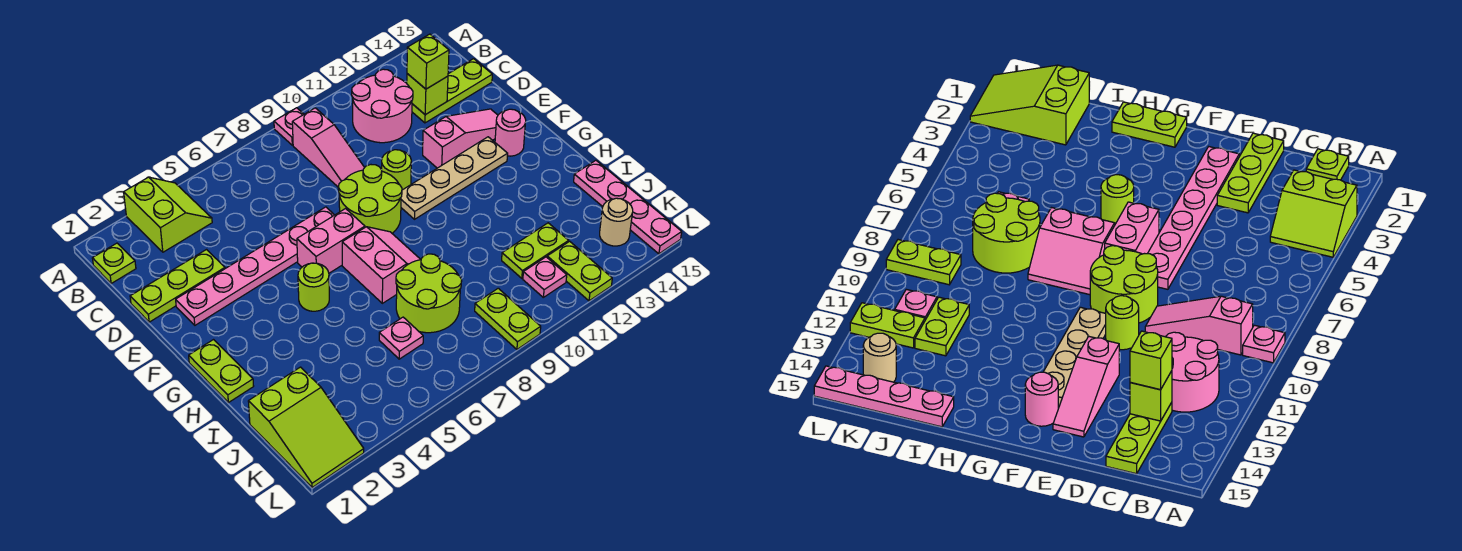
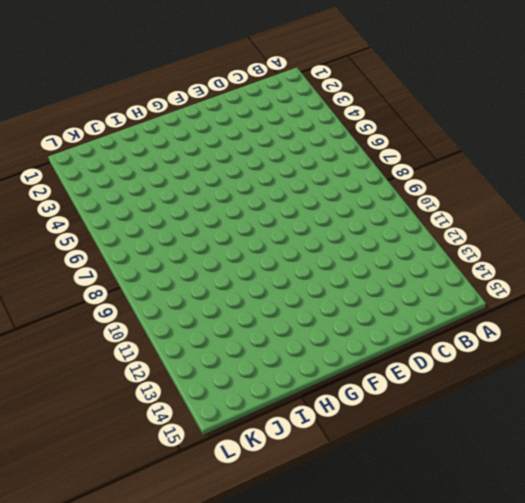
none -> lime slope A3:B4 level 1 top 3
none -> pink plate A9 level 1
none -> lime plate B1 level 1

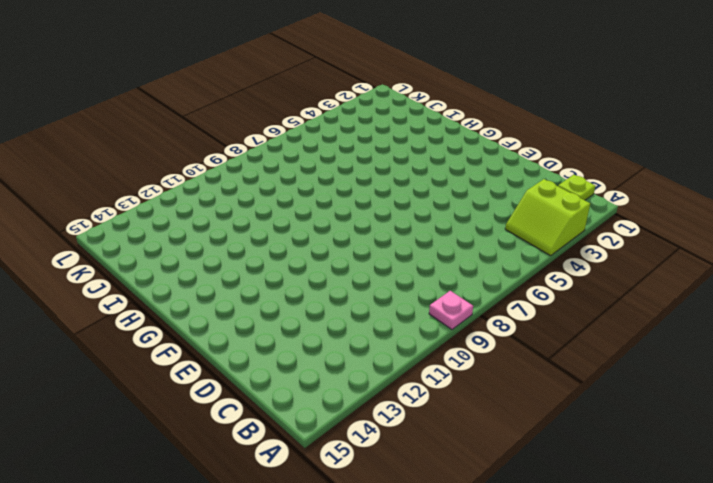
none -> pink slope B9:D9 level 1 top B
none -> pink round brick B11:C12 level 1
none -> lime plate C13:C15 level 1

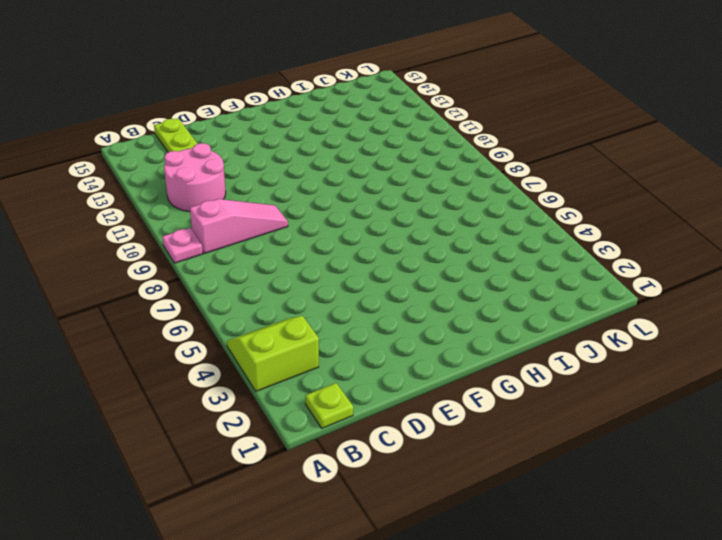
none -> lime plate D1:D3 level 1
none -> pink plate E2:E7 level 1
none -> lime round brick E8:F9 level 1

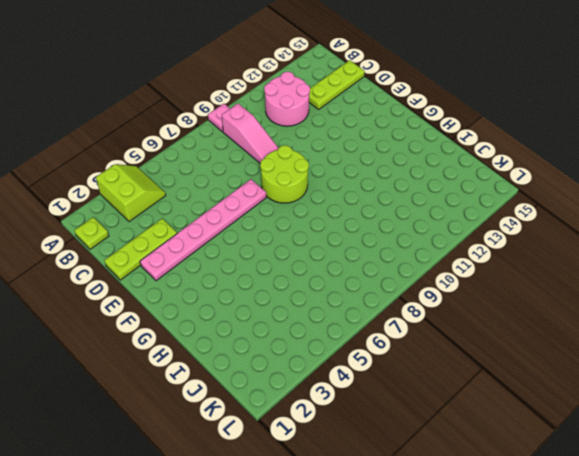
none -> lime round brick E10 level 1
none -> pink slope E12:E14 level 1 top 12
none -> pink brick F6:F7 level 1

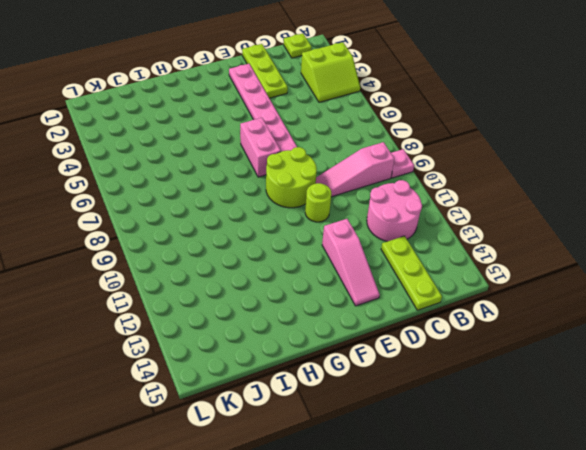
none -> tan plate F10:F13 level 1
none -> pink round brick F14 level 1
none -> lime plate G1:H1 level 1

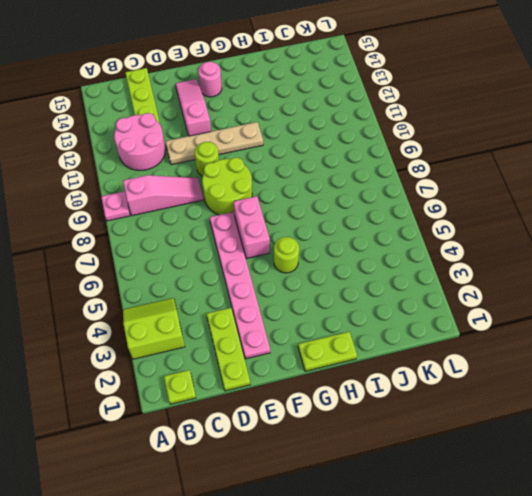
tan plate D11:G11 level 1 -> tan plate F10:F13 level 1
none -> pink slope G7:H8 level 1 top 7
none -> lime round brick I7:J8 level 1
none -> pink plate I15:L15 level 1

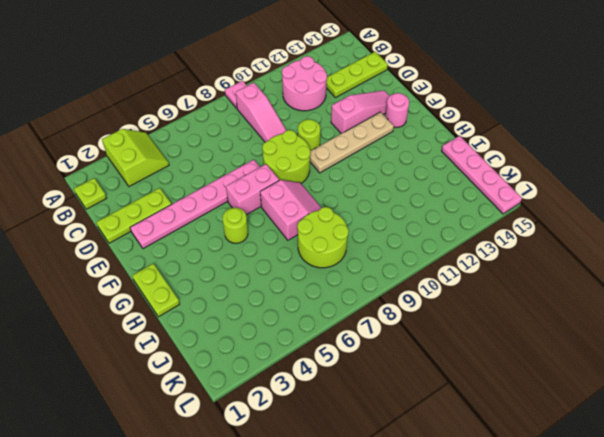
none -> lime slope J1:L2 level 1 top J
none -> pink plate J6 level 1
none -> lime plate J11:J12 level 1

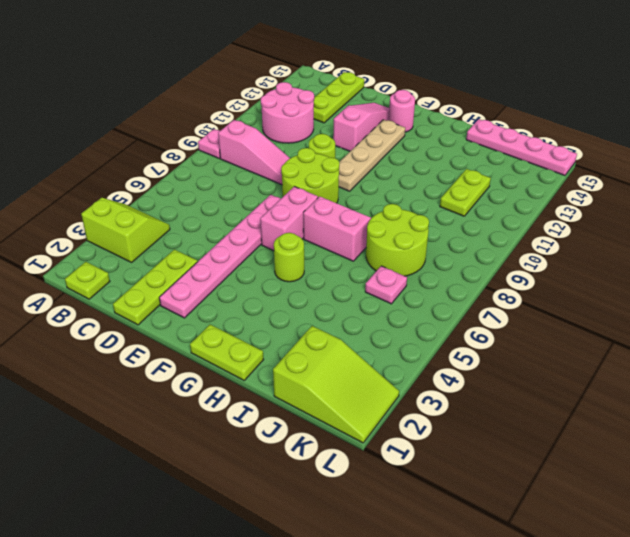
none -> lime plate K9:L9 level 1
none -> pink plate K11 level 1
none -> lime plate K12:L12 level 1

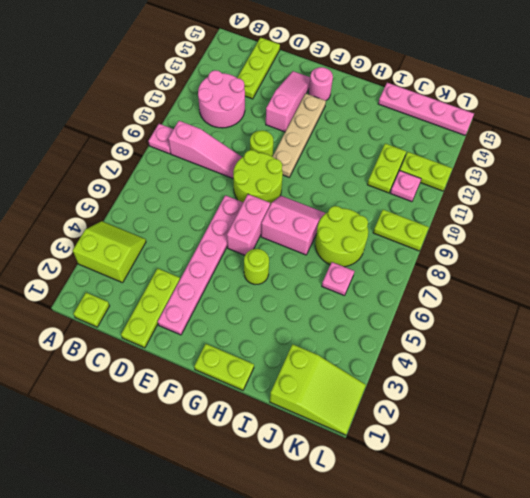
none -> tan round brick K14 level 1
none -> lime brick C13 level 2
none -> lime brick C13 level 3

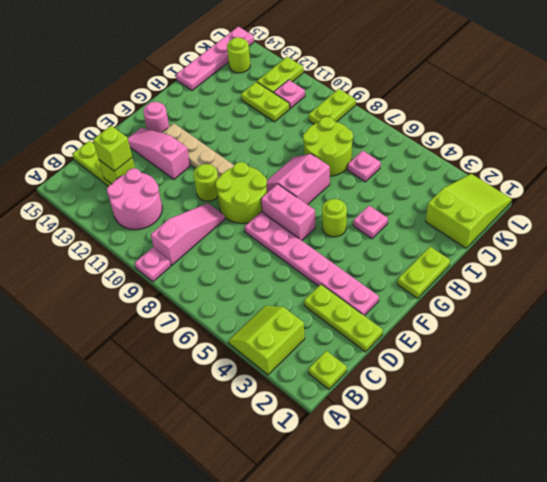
pink plate H4 level 1 -> none
lime round brick K14 level 1 -> tan round brick K14 level 1

